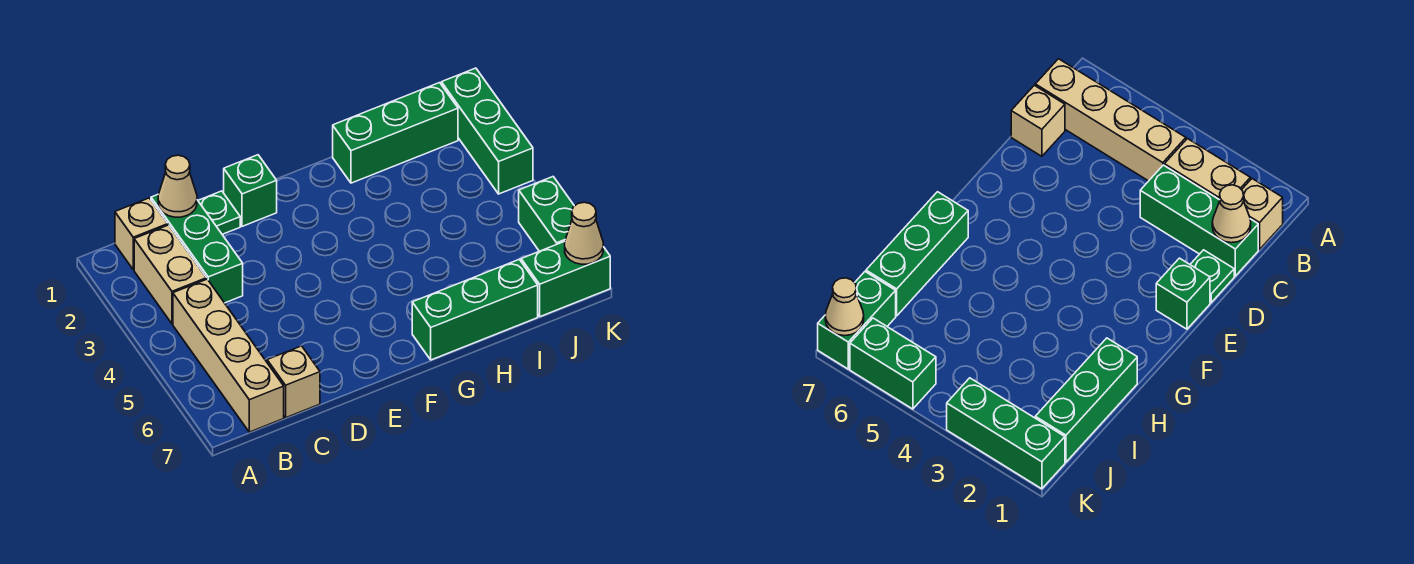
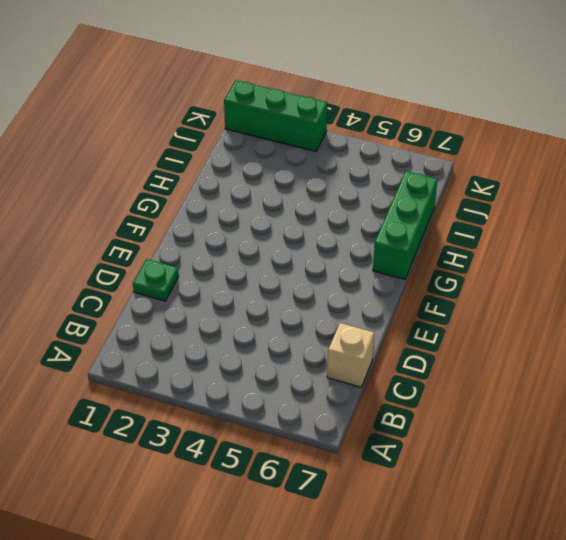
none -> tan brick B1 level 1
none -> tan brick B2:B3 level 1
none -> tan brick B4:B7 level 1

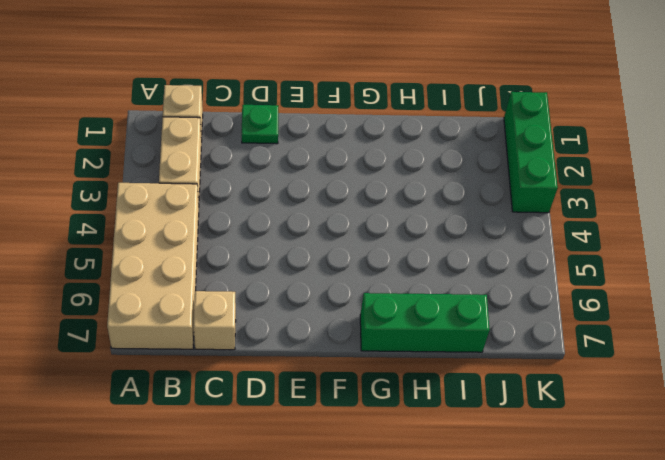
tan brick A4:B7 level 1 -> tan brick B4:B7 level 1
none -> green brick C1:C3 level 1
none -> green brick E1 level 1
none -> green brick H1:J1 level 1

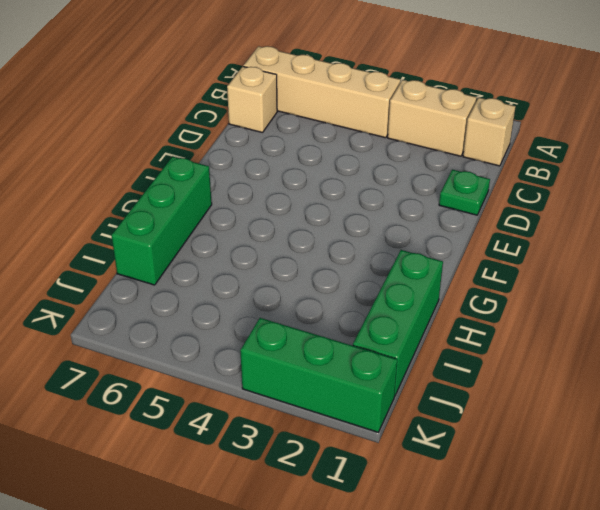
none -> green brick C1:C3 level 1
none -> green brick E1 level 1
none -> green brick J7:K7 level 1

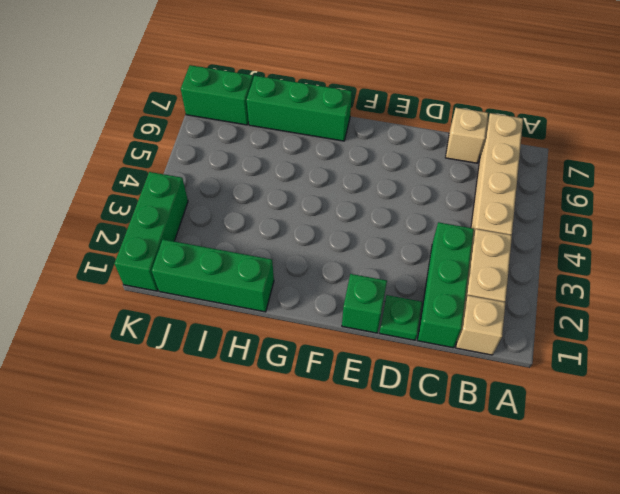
none -> green brick K5:K6 level 1
none -> tan cone C1 level 2
none -> tan cone K7 level 2

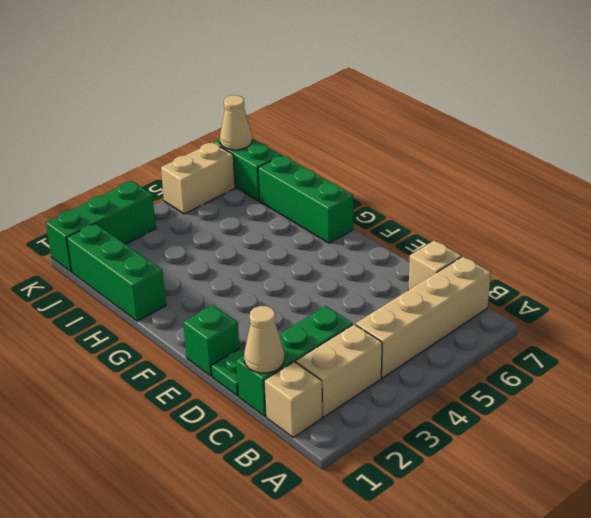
tan brick K5:K6 level 1 -> green brick K5:K6 level 1

